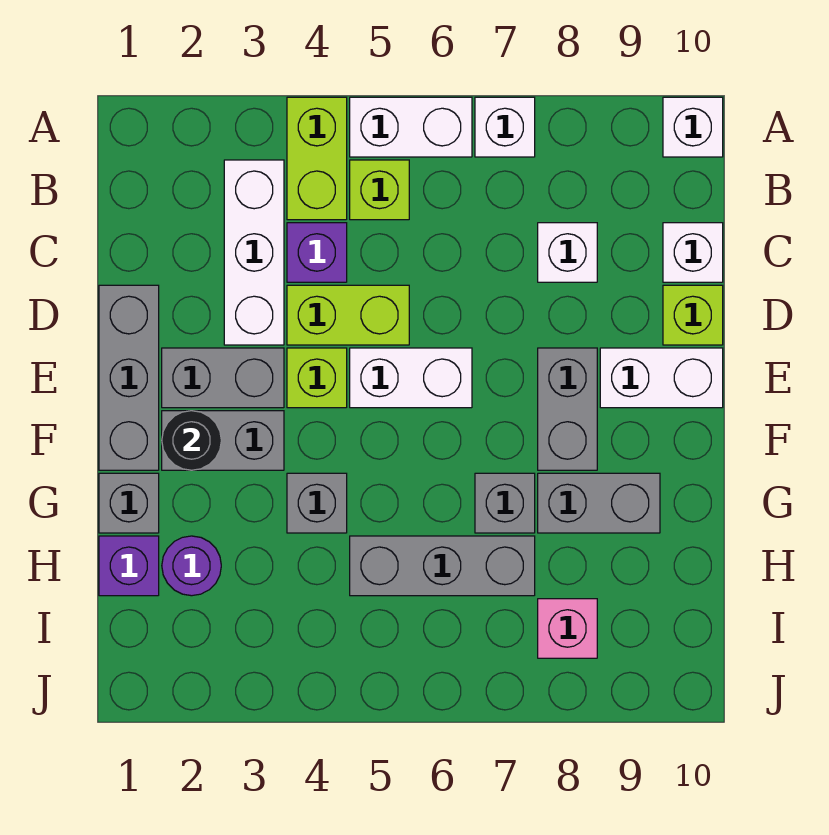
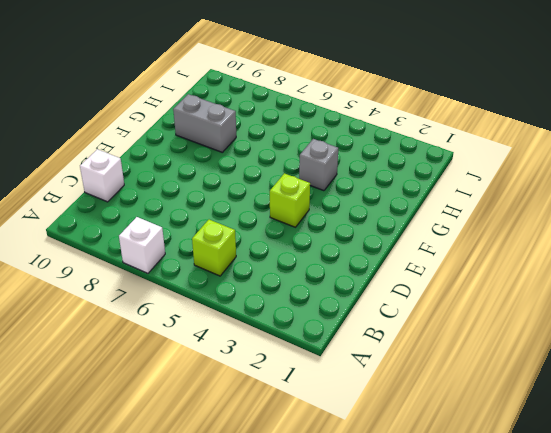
none -> lime brick A4:B4 level 1
none -> white brick A5:A6 level 1
none -> white brick A10 level 1

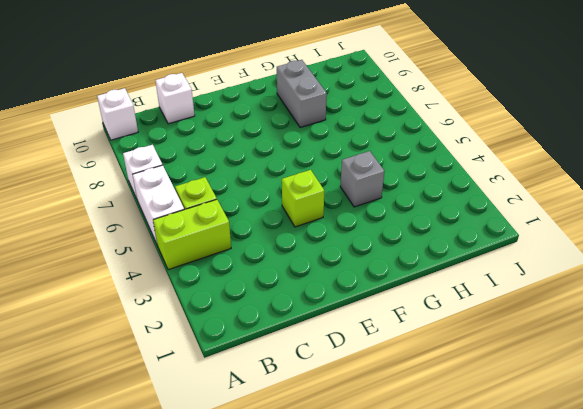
none -> white brick B3:D3 level 1
none -> purple brick C4 level 1
none -> white brick C8 level 1

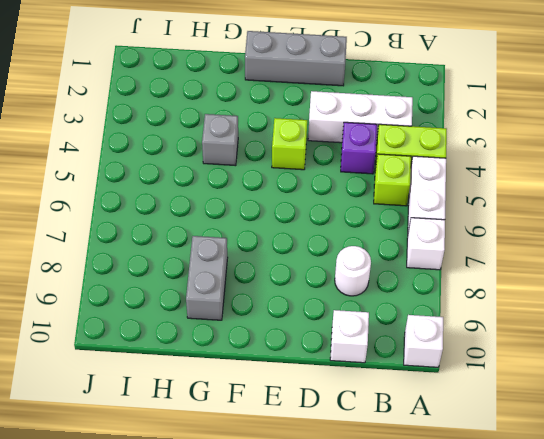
white round brick C8 level 1 -> white brick C8 level 1
none -> lime brick D4:D5 level 1
none -> lime brick D10 level 1
none -> grey brick E2:E3 level 1

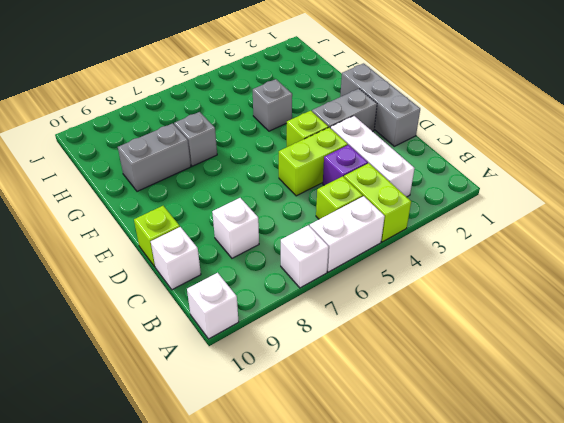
none -> white brick E5:E6 level 1
none -> grey brick E8:F8 level 1
none -> white brick E9:E10 level 1

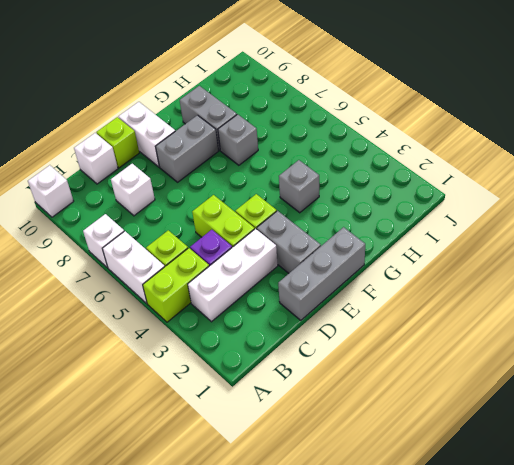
none -> white brick E5:E6 level 1
none -> grey brick F2:F3 level 1
none -> grey brick G1 level 1

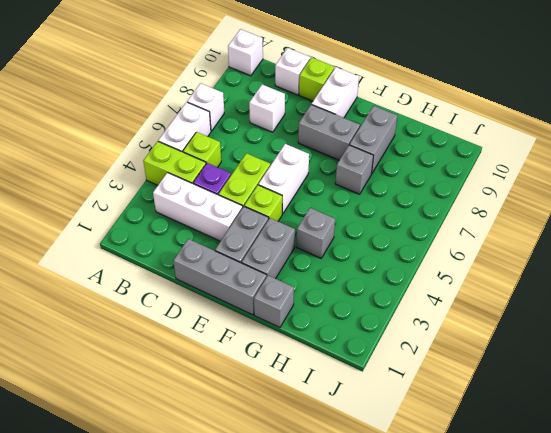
none -> purple brick H1 level 1
none -> purple round brick H2 level 1
none -> grey brick H5:H7 level 1

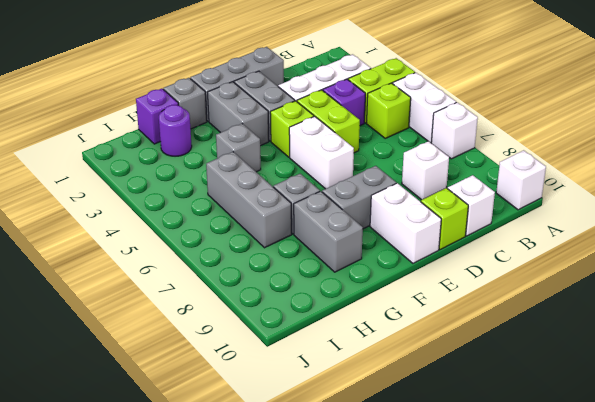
none -> pink brick I8 level 1
none -> black round brick F2 level 2

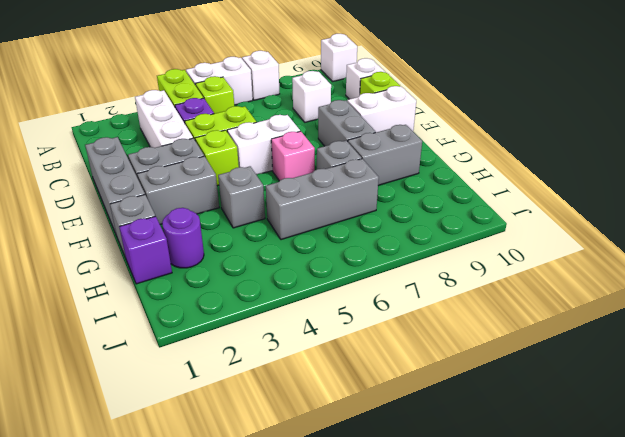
pink brick F6 level 1 -> pink brick I8 level 1
none -> black round brick F2 level 2

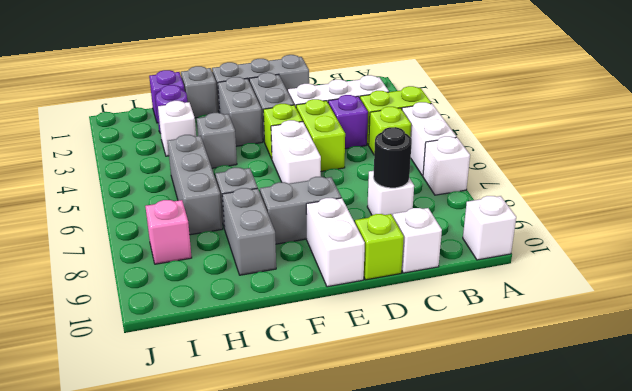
black round brick C8 level 2 -> black round brick F2 level 2
white brick H3 level 1 -> none

